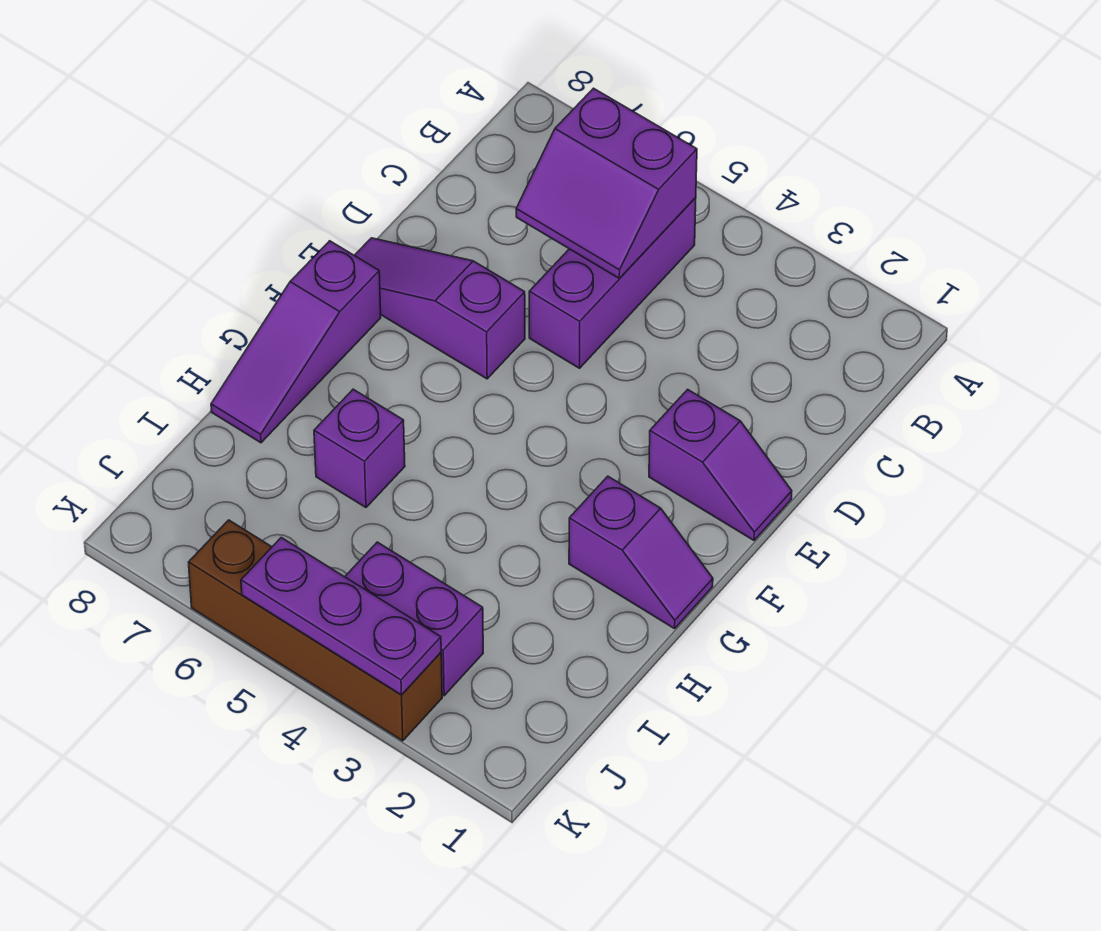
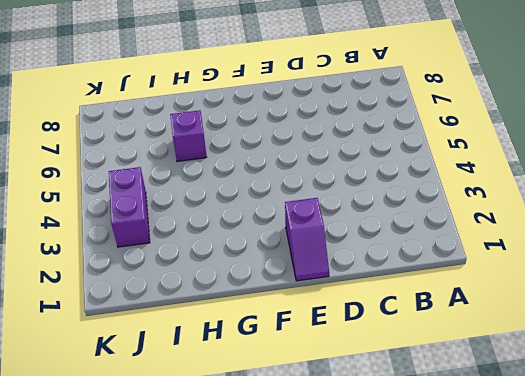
none -> purple brick B5:D5 level 1
none -> purple slope E6:E8 level 1 top 6

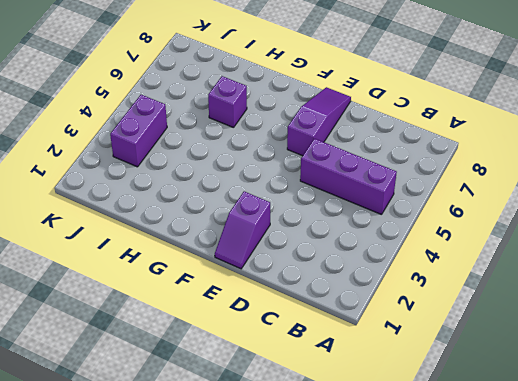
none -> purple slope F8:H8 level 1 top F
none -> purple slope G1:G2 level 1 top 2

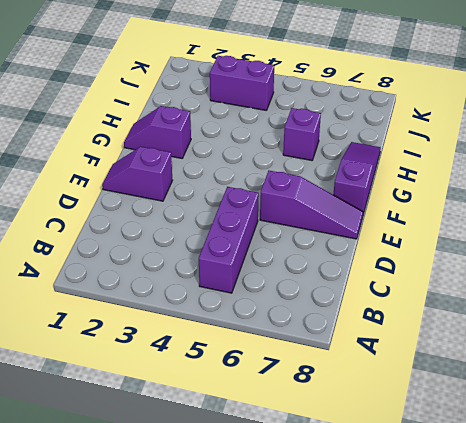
none -> brown brick K3:K6 level 1
none -> purple slope B5:C6 level 2 top B

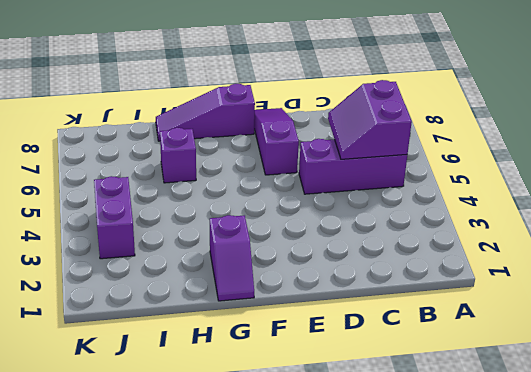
none -> purple slope E1:E2 level 1 top 2
none -> brown brick K3:K6 level 1

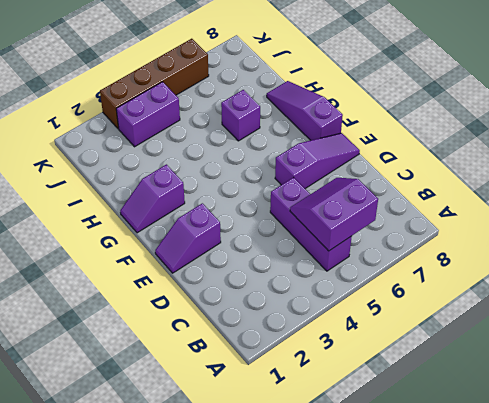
none -> purple plate K3:K5 level 2

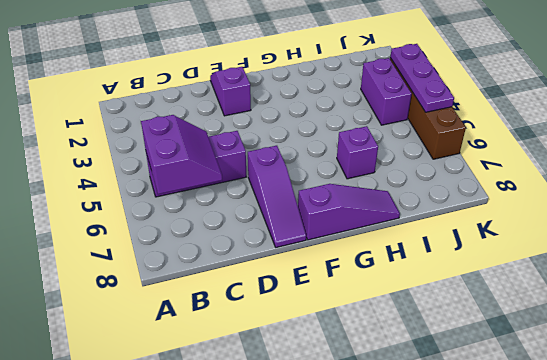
none -> purple slope G1:G2 level 1 top 2

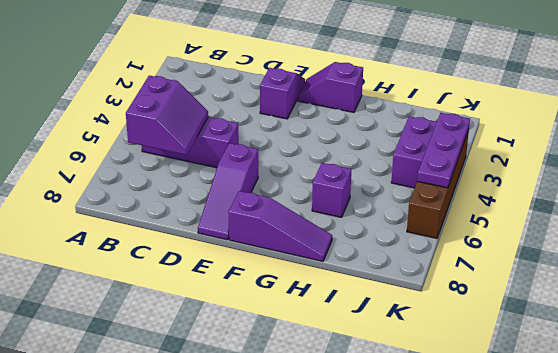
purple slope F1:G1 level 1 top G -> purple slope G1:G2 level 1 top 2

